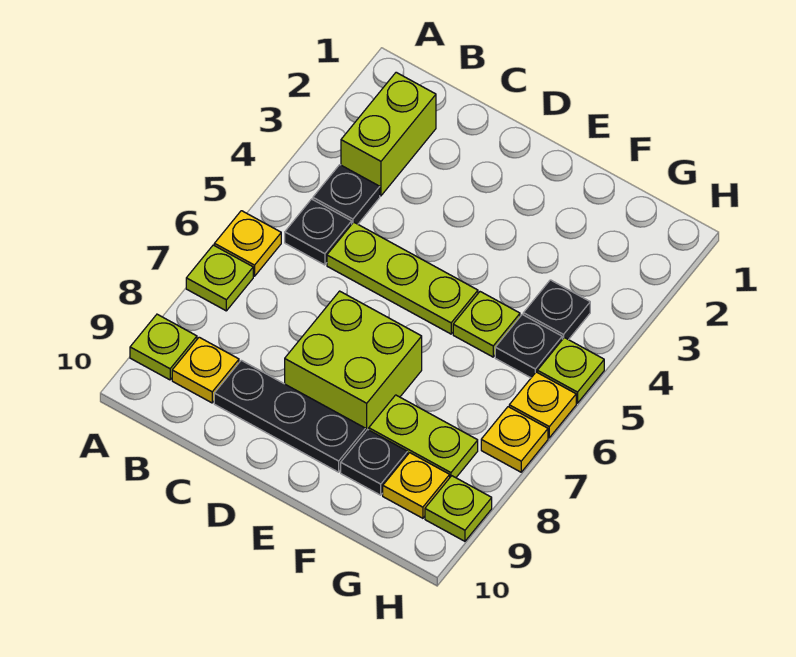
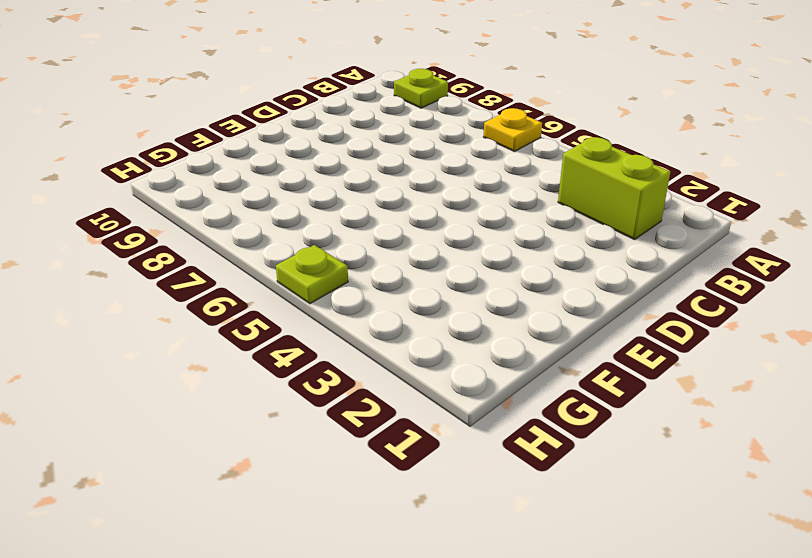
none -> lime plate A7 level 1
none -> black plate B4 level 1
none -> black plate B5 level 1

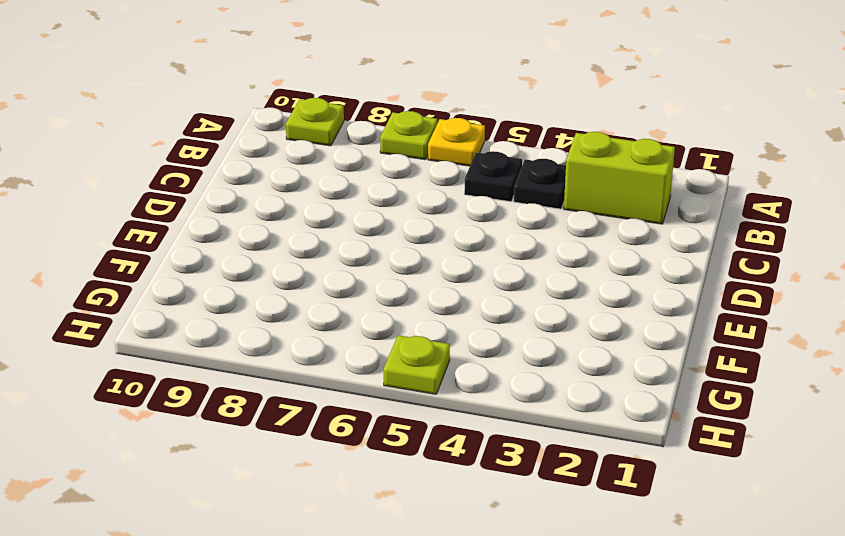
none -> yellow plate B9 level 1
none -> lime plate C5:E5 level 1
none -> black plate C9:E9 level 1

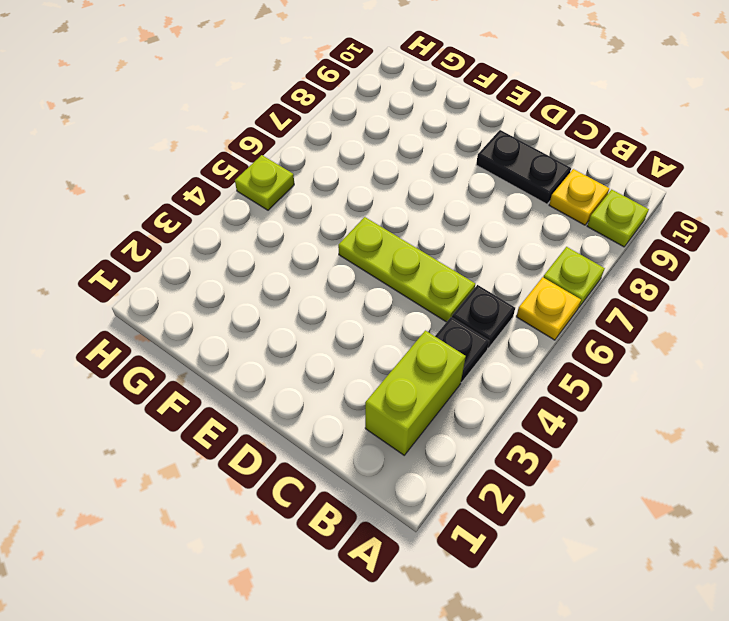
black plate C9:D9 level 1 -> black plate C9:E9 level 1
none -> lime brick D7:E8 level 1
none -> lime plate F5 level 1
none -> lime plate F8:G8 level 1

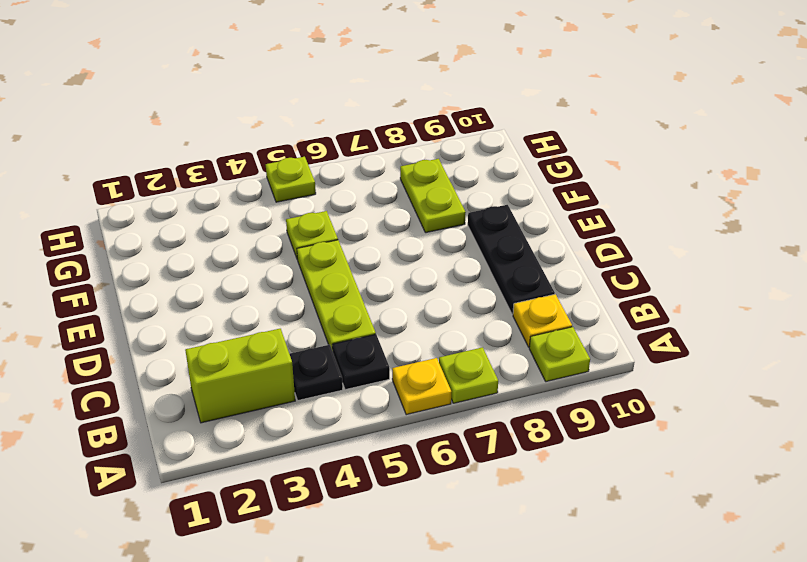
none -> lime brick D7:E8 level 1
none -> black plate F9 level 1
none -> black plate G4 level 1

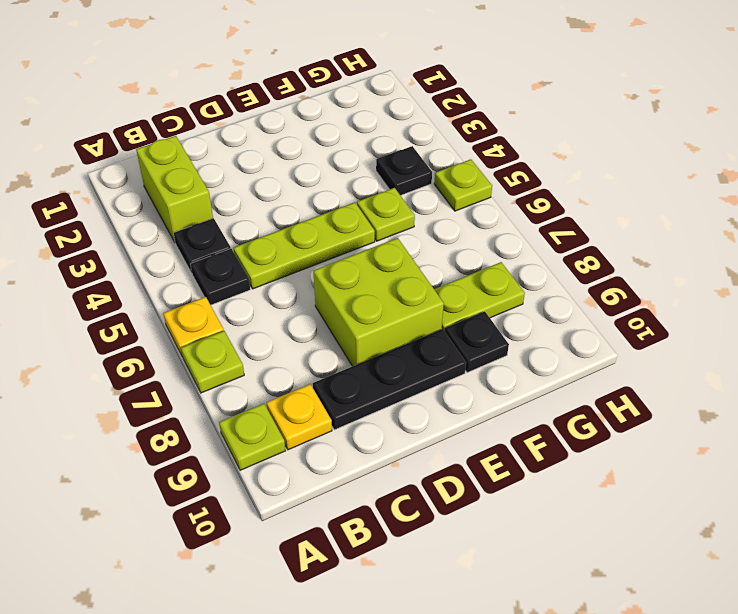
none -> black plate G5 level 1
none -> yellow plate G9 level 1
none -> yellow plate H6 level 1

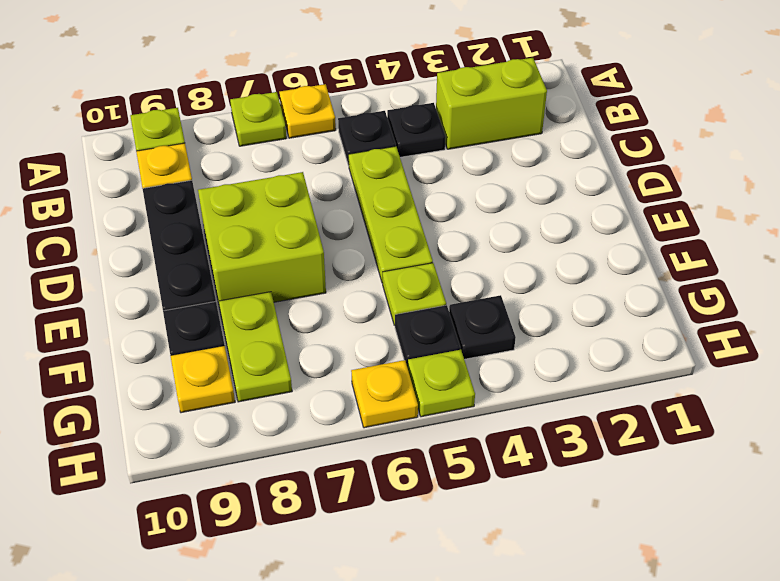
none -> yellow plate H7 level 1
none -> lime plate H9 level 1

